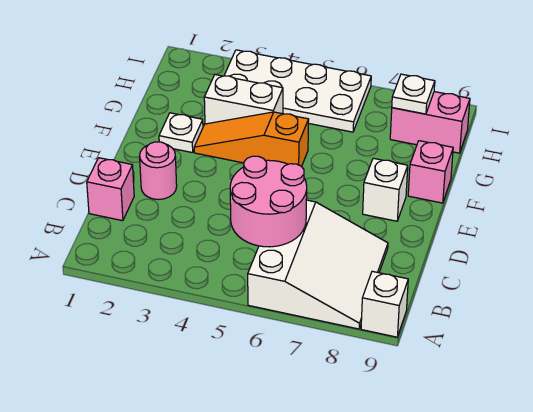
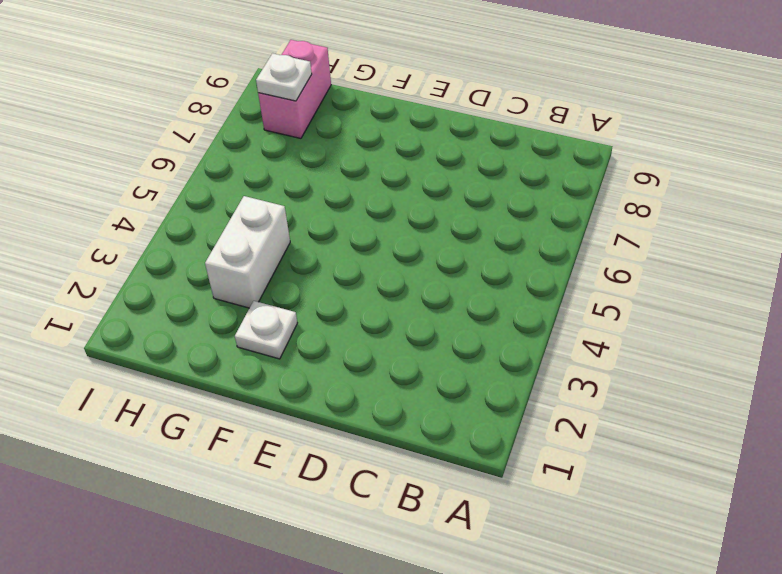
none -> white slope A6:C8 level 1 top 6
none -> white brick A9 level 1
none -> pink brick C1 level 1

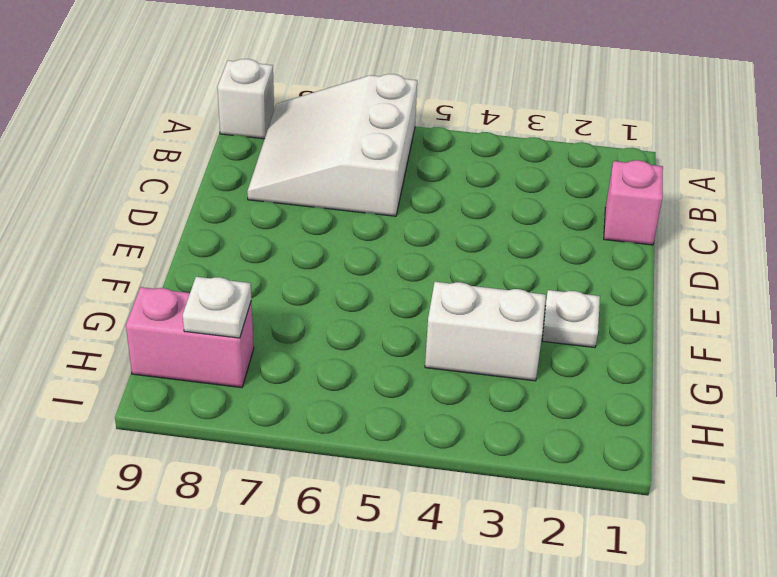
none -> pink round brick D2 level 1
none -> white brick E8 level 1
none -> orange slope F3:F5 level 1 top 5

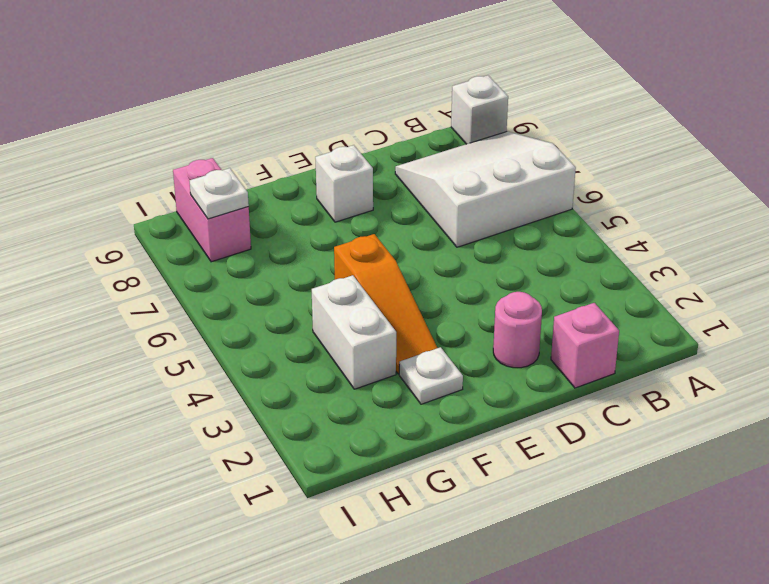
none -> pink brick F9 level 1
none -> white plate H3:I6 level 1
none -> pink round brick B5:C6 level 2

